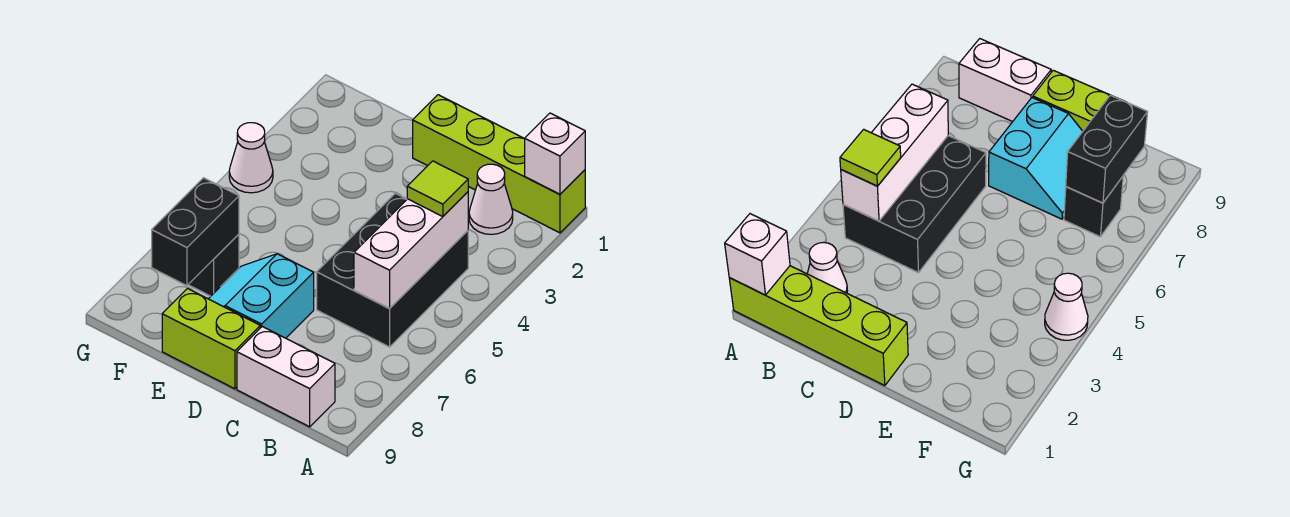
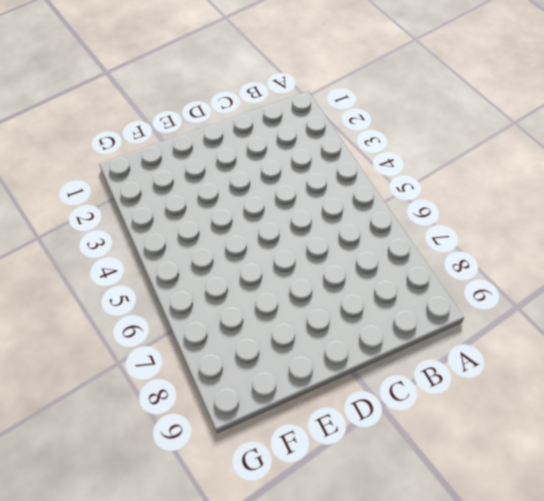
none -> lime brick A1:D1 level 1
none -> white cone B2 level 1
none -> black brick B4:C6 level 1

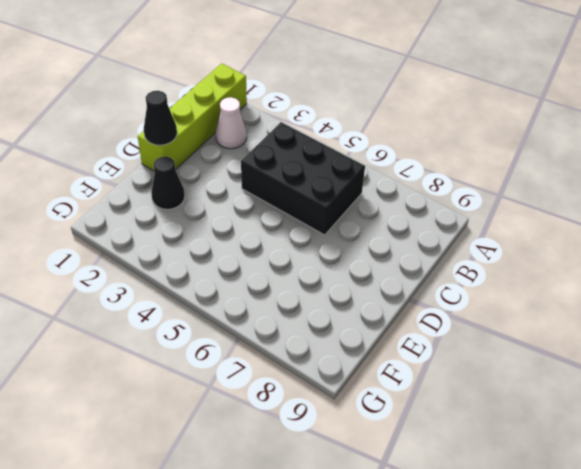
black cone D1 level 2 -> none
black cone E2 level 1 -> none
none -> white brick B9:C9 level 1
none -> cyan slope D7:E8 level 1 top D
none -> lime brick D9:E9 level 1

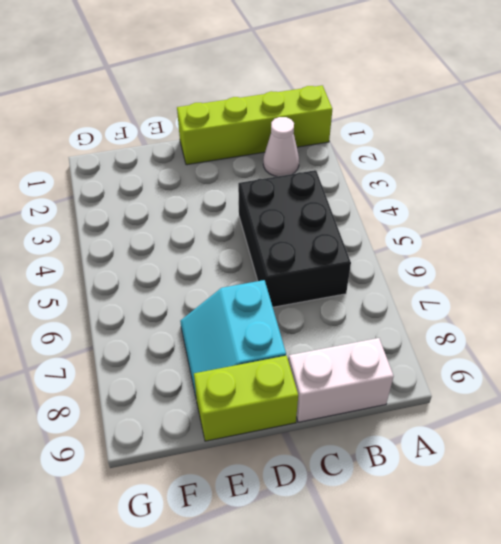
none -> black brick F7 level 1
none -> white cone G4 level 1
none -> white brick A1 level 2

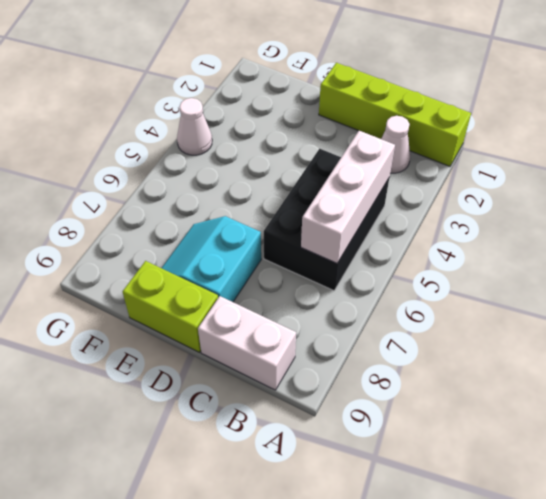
none -> black brick F7 level 1
none -> white brick A1 level 2
none -> black brick F7:F8 level 2

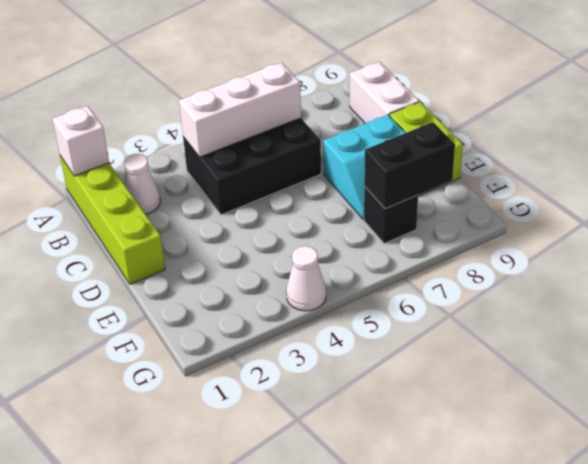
none -> lime tile B4 level 3

